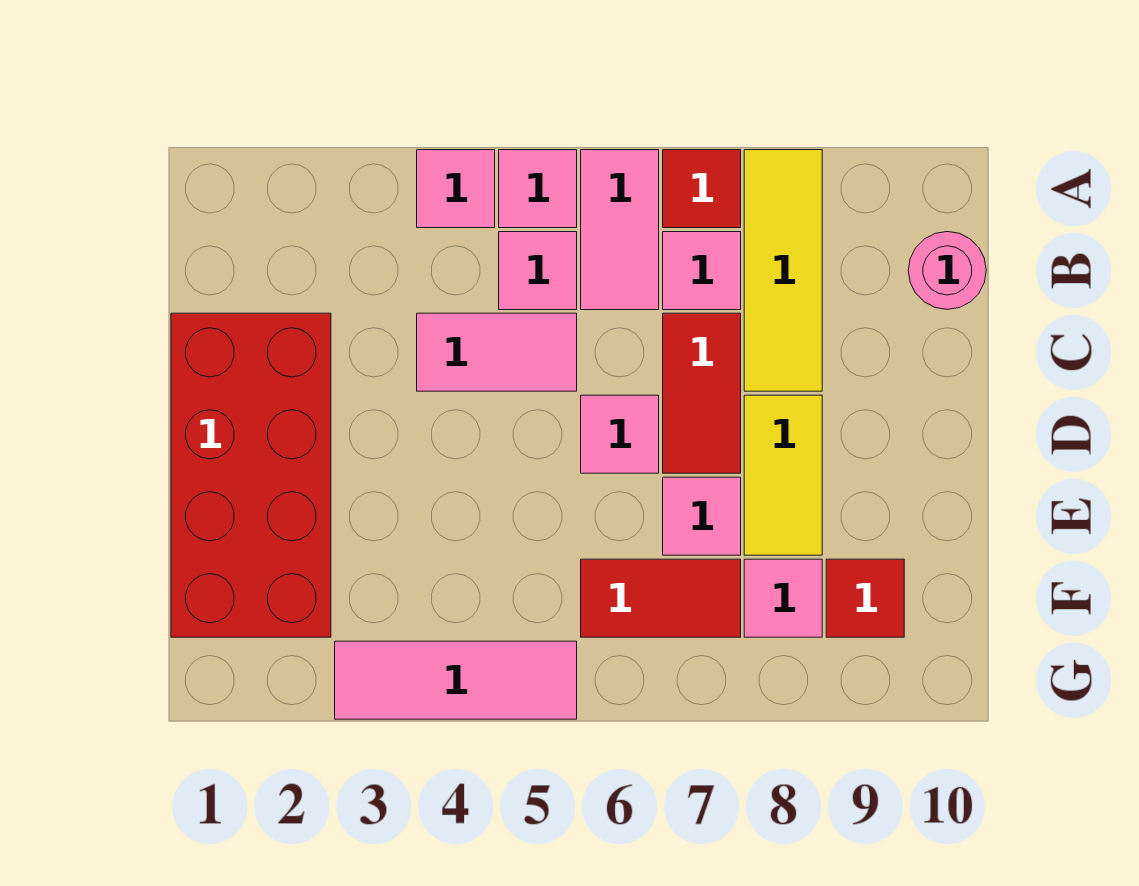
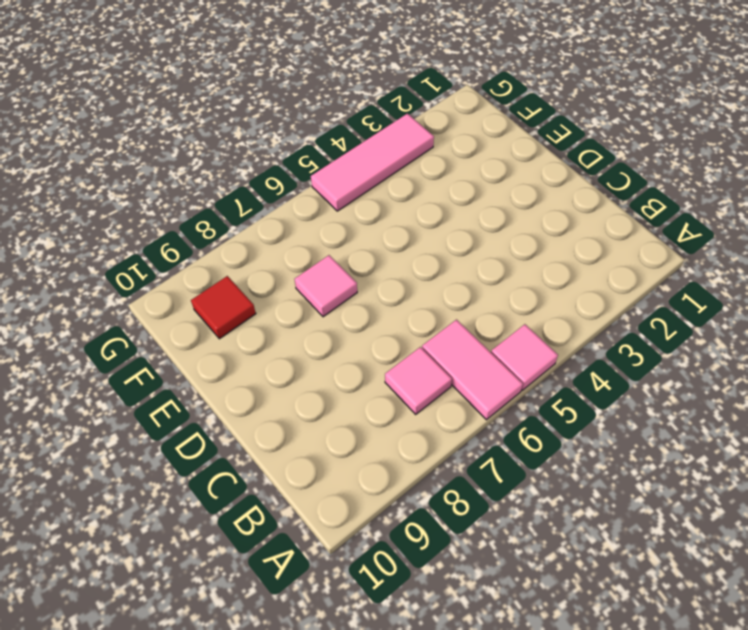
none -> pink tile A4 level 1
none -> red tile A7 level 1
none -> yellow tile A8:C8 level 1

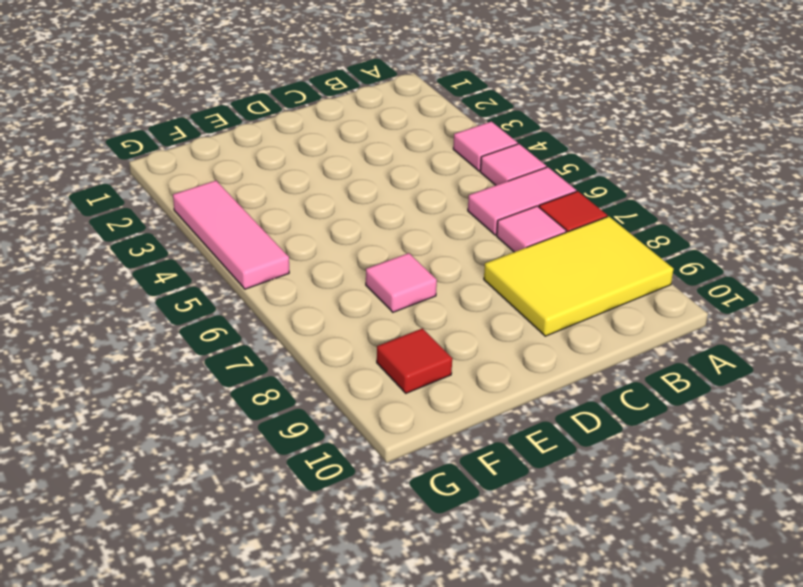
yellow tile A8:C9 level 1 -> yellow tile A8:C8 level 1
none -> pink tile B5 level 1
none -> pink round brick B10 level 1
none -> red brick C1:F2 level 1

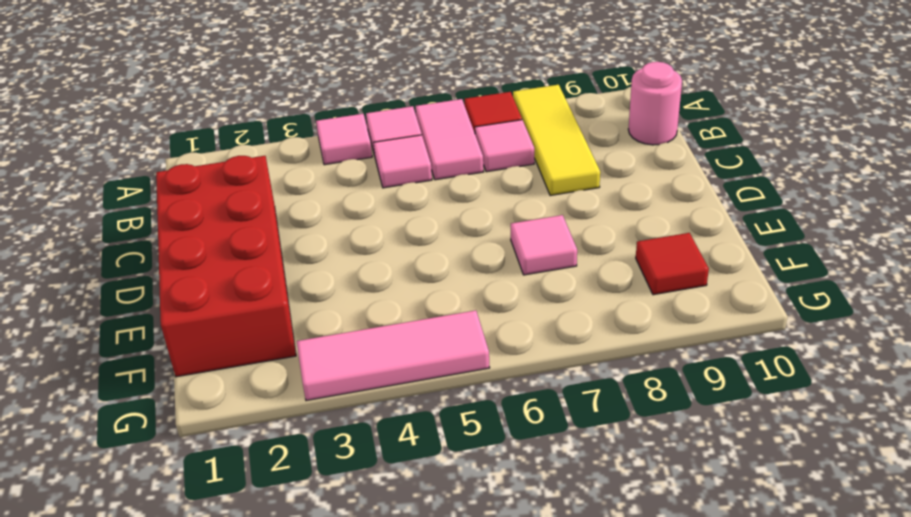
none -> pink tile C4:C5 level 1
none -> red tile C7:D7 level 1
none -> pink tile D6 level 1

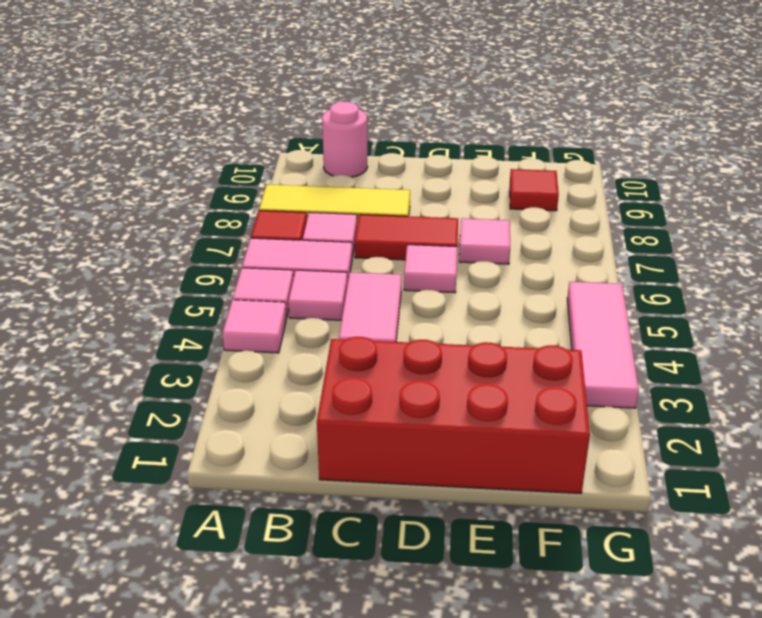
none -> yellow tile D8:E8 level 1
none -> red tile F6:F7 level 1
none -> pink tile F8 level 1

